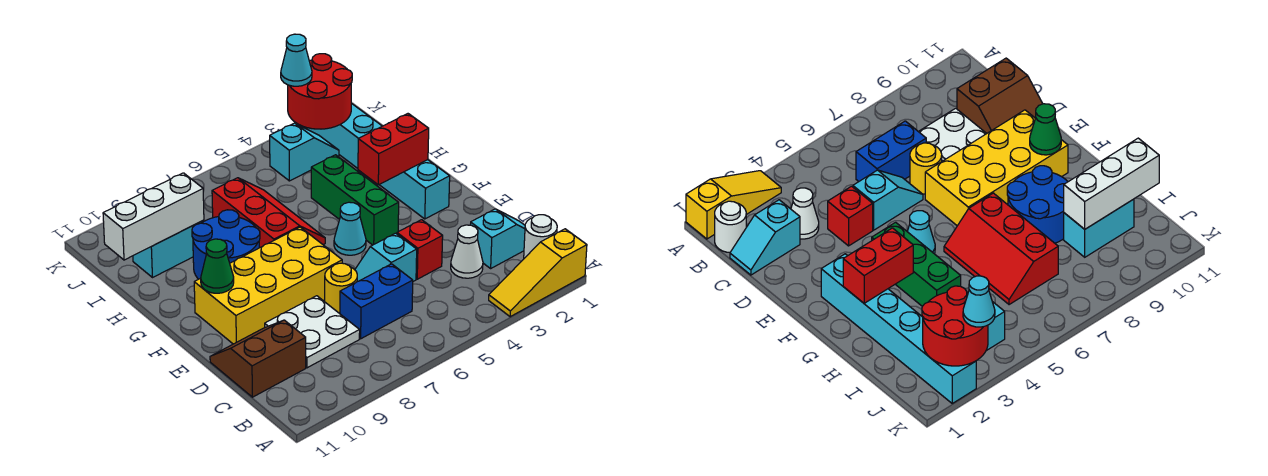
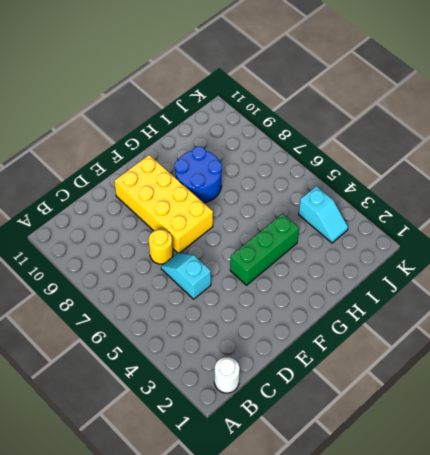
none -> yellow slope A1:A3 level 1 top 1
none -> cyan slope C1:C2 level 1 top 2
none -> white cone C3 level 1

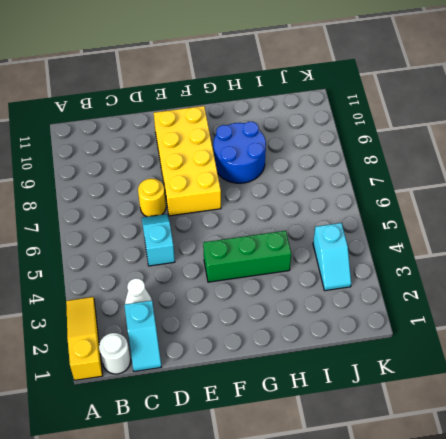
none -> blue brick C6:C7 level 1
none -> white plate C8:D9 level 1
none -> brown slope C10:D11 level 1 top C

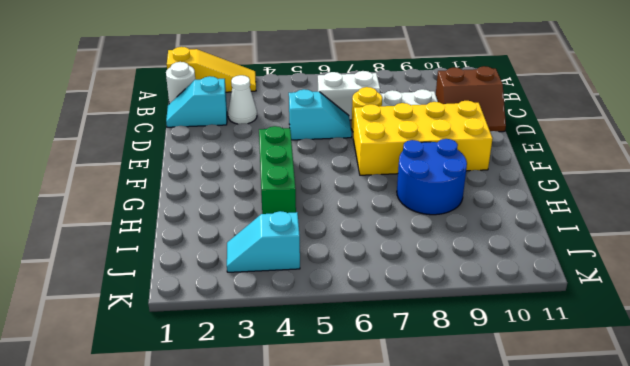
white brick C6:C7 level 1 -> blue brick C6:C7 level 1
none -> red brick D4 level 1
none -> cyan brick F2:K2 level 1
none -> cyan cone F5 level 1

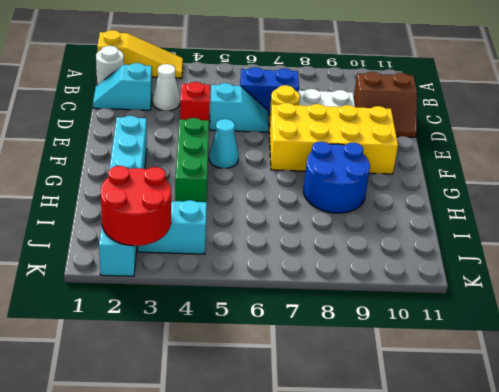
none -> red slope G6:I7 level 1 top 7
none -> cyan brick I9:I10 level 1
none -> green cone F10 level 2

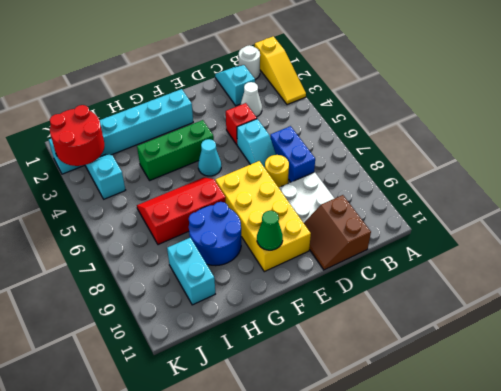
none -> red brick G2:G3 level 2
none -> white brick I9:I11 level 2
none -> cyan cone K3 level 3

